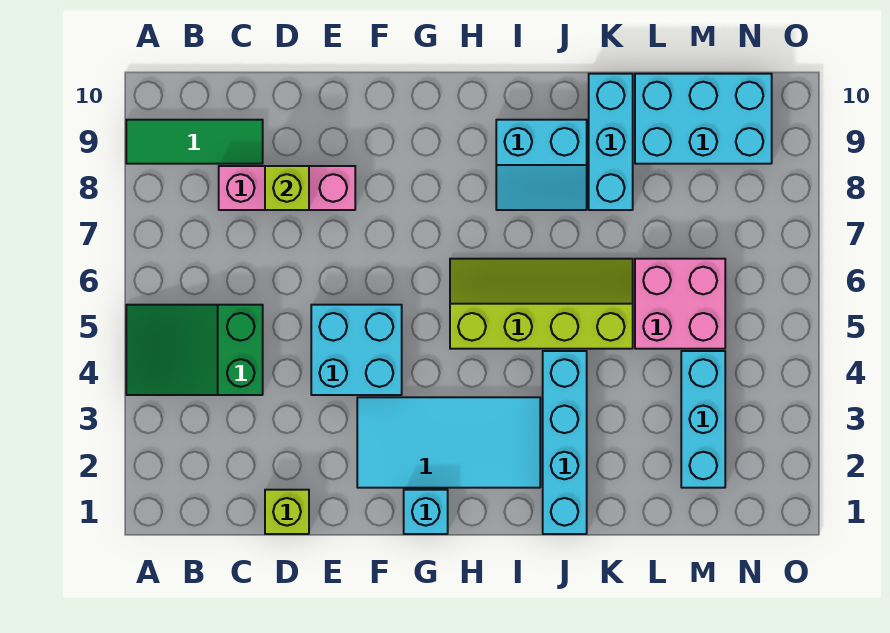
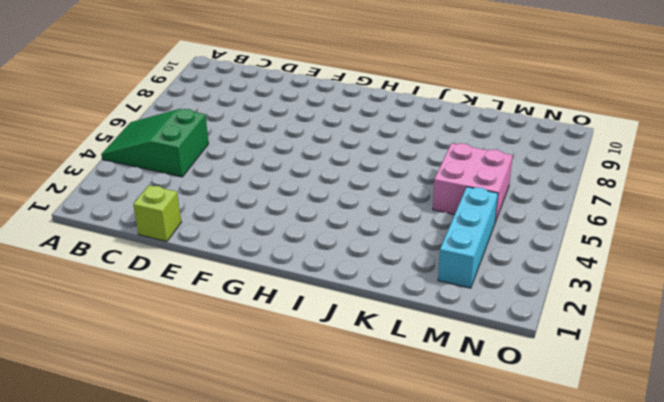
none -> green tile A9:C9 level 1
none -> pink brick C8:E8 level 1
none -> cyan brick E4:F5 level 1

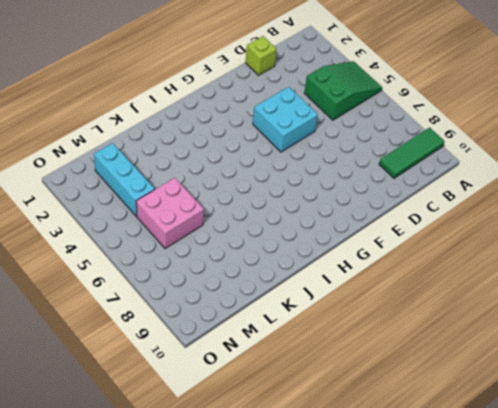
none -> pink brick C8:E8 level 1
none -> cyan tile F2:I3 level 1
none -> cyan brick G1 level 1

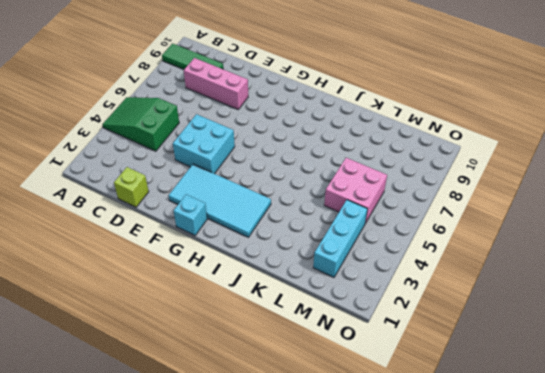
none -> lime slope H5:K6 level 1 top 5
none -> cyan slope I8:J9 level 1 top 9
none -> cyan brick J1:J4 level 1

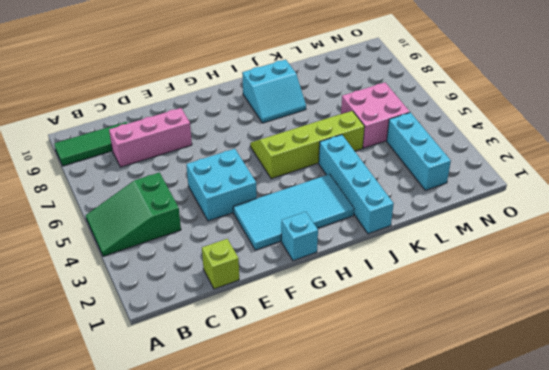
none -> cyan brick K8:K10 level 1
none -> cyan brick L9:N10 level 1
none -> lime brick D8 level 2

